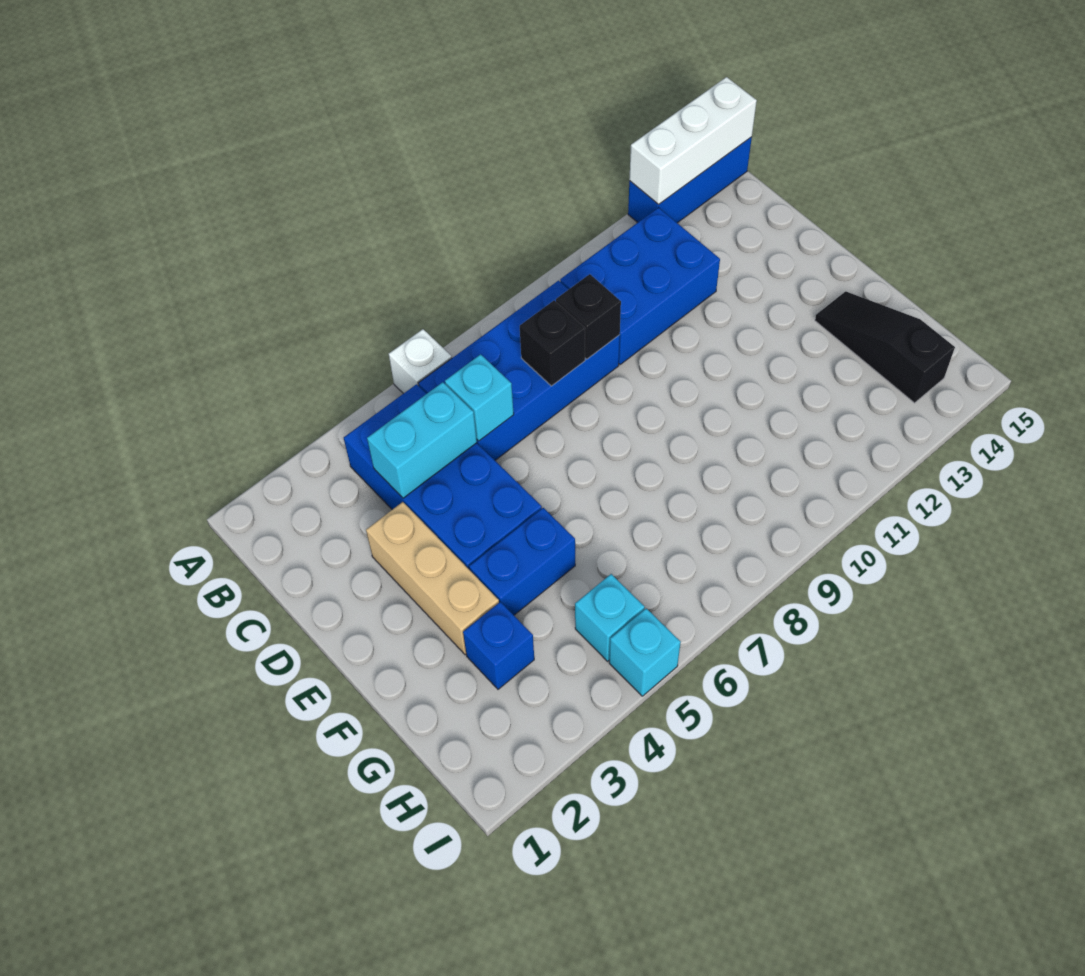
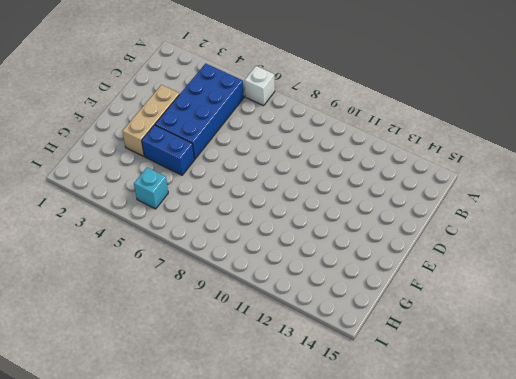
none -> blue brick A13:A15 level 1
none -> blue brick B6:C9 level 1
none -> blue brick B10:C12 level 1

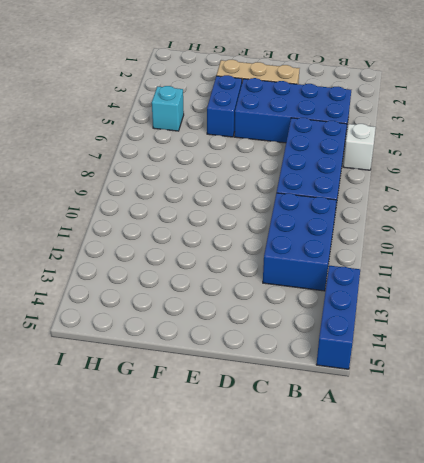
none -> black slope F14:H14 level 1 top H
none -> blue brick G3 level 1
none -> cyan brick I5 level 1

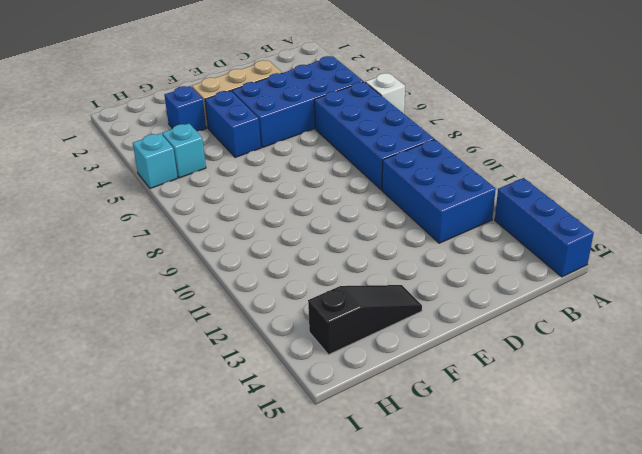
none -> white brick A13:A15 level 2
none -> cyan brick C4:C5 level 2
none -> cyan brick C6 level 2

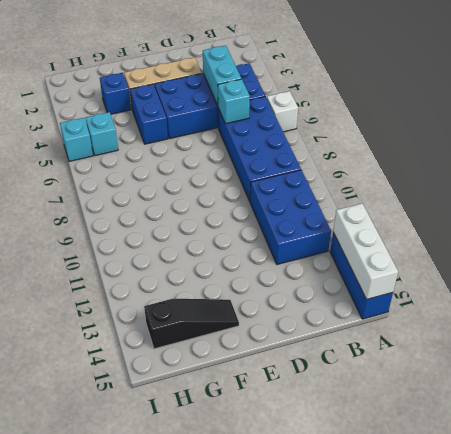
none -> black brick C8 level 2
none -> black brick C9 level 2

